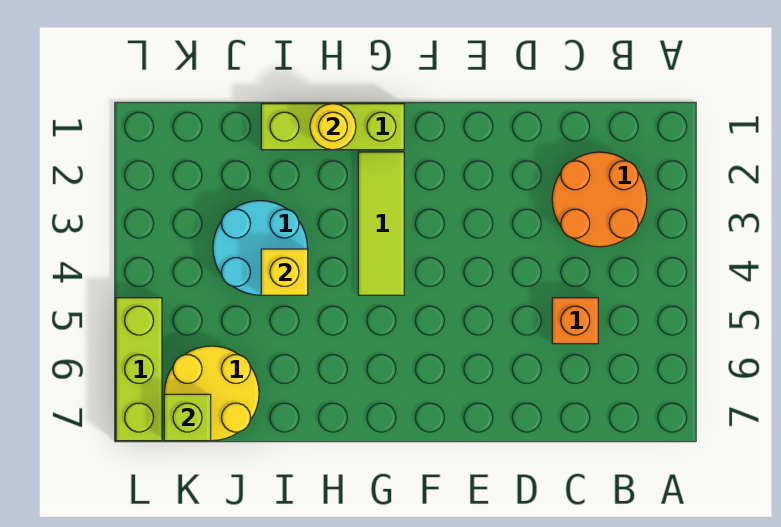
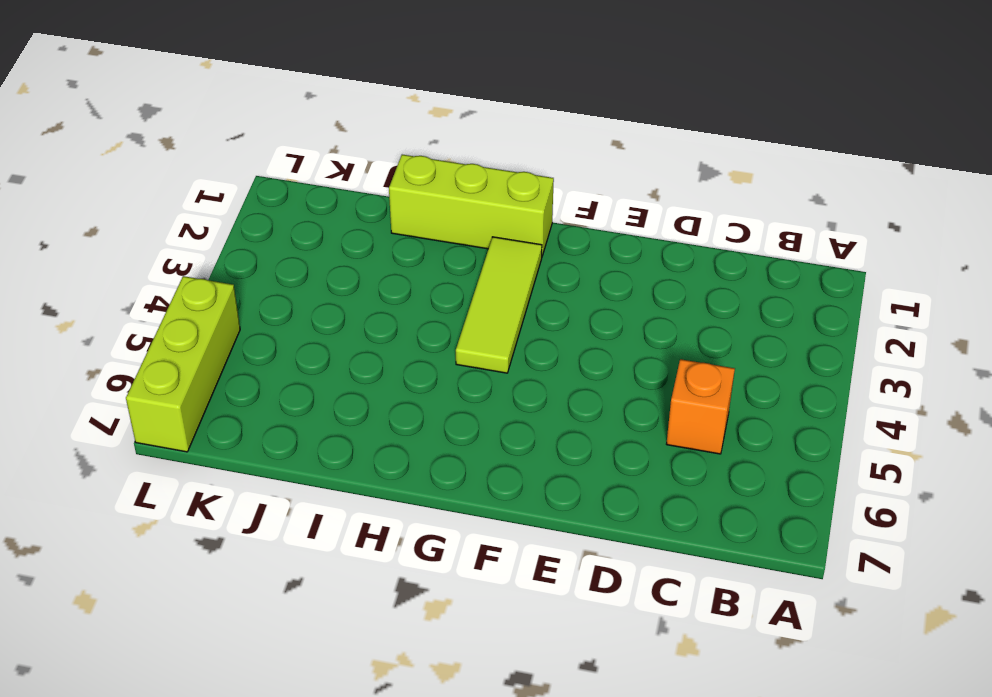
none -> orange round brick B2:C3 level 1
none -> cyan round brick I3:J4 level 1

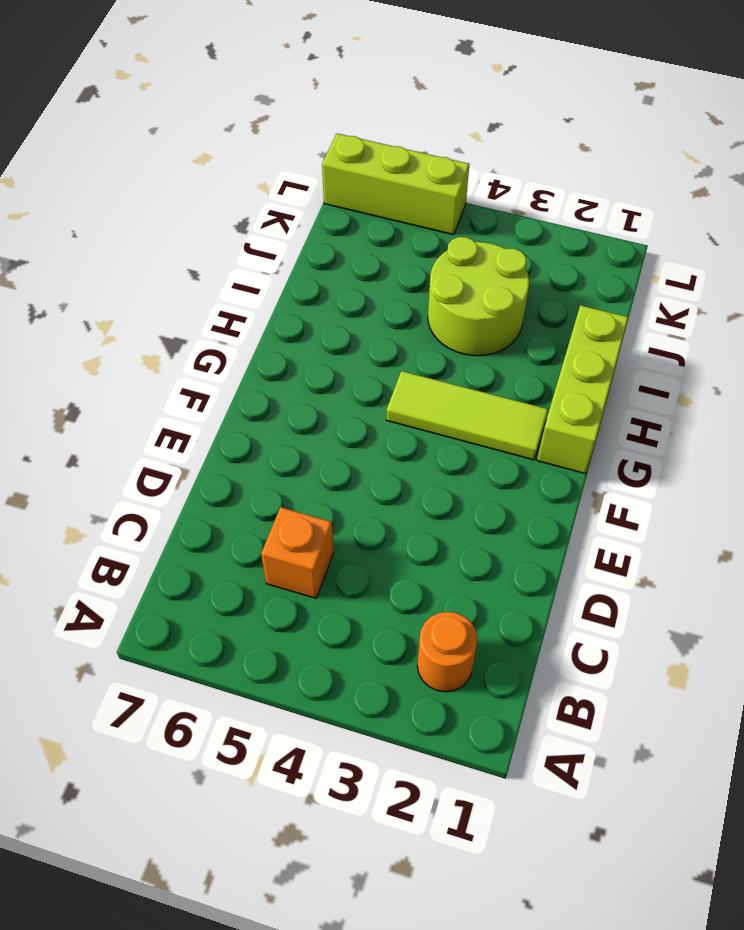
orange round brick B2 level 1 -> orange round brick B2:C3 level 1
lime round brick I3:J4 level 1 -> cyan round brick I3:J4 level 1
none -> yellow round brick J6:K7 level 1
none -> yellow round brick H1 level 2

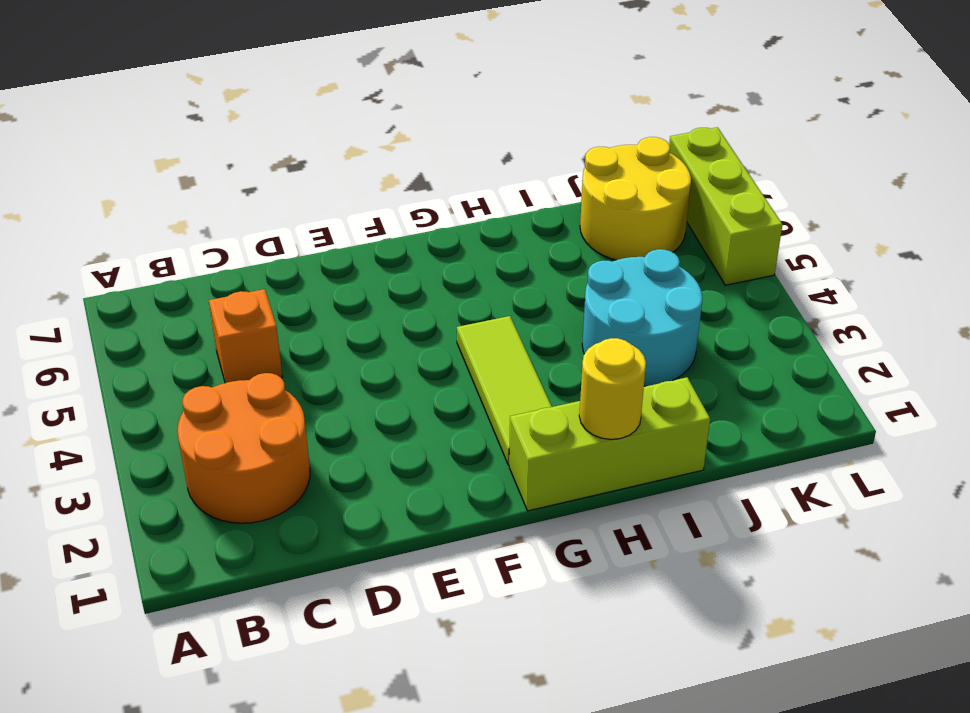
none -> yellow brick I4 level 2
none -> lime brick K7 level 2

